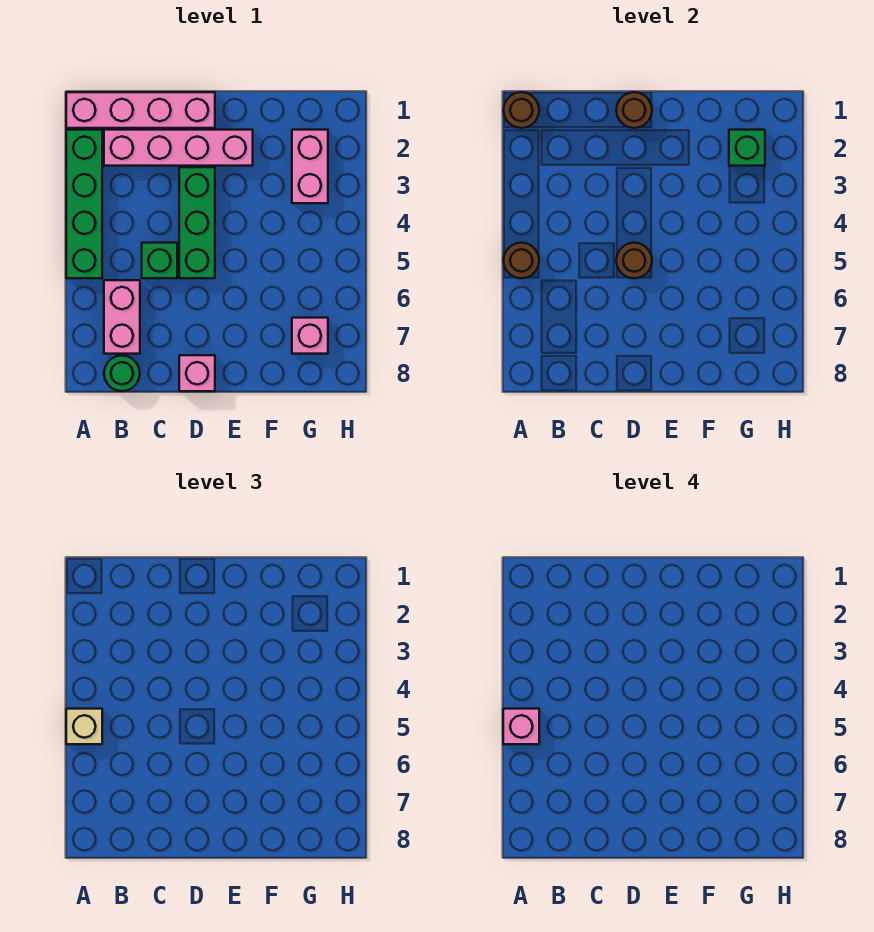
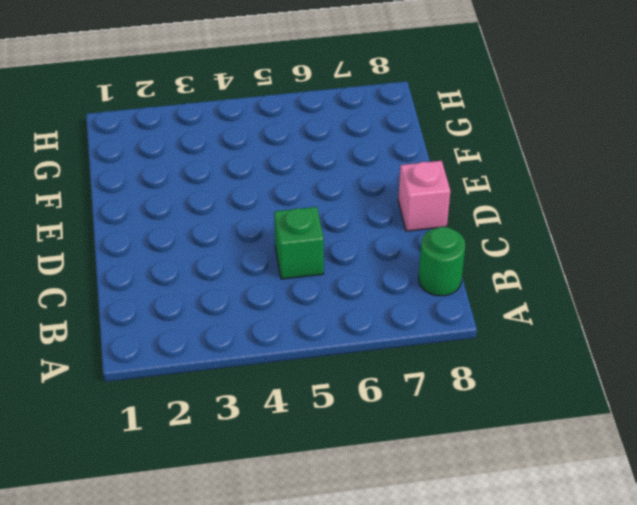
none -> pink brick A1:D1 level 1
none -> green brick A2:A5 level 1
none -> pink brick B2:E2 level 1

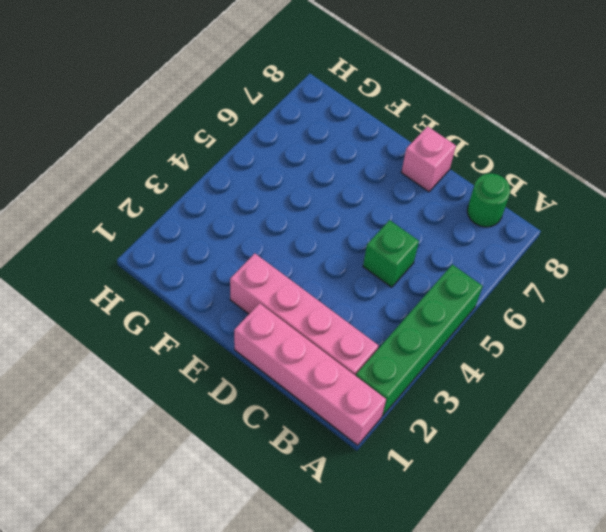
none -> pink brick B6:B7 level 1
none -> green brick D3:D5 level 1
none -> pink brick G2:G3 level 1

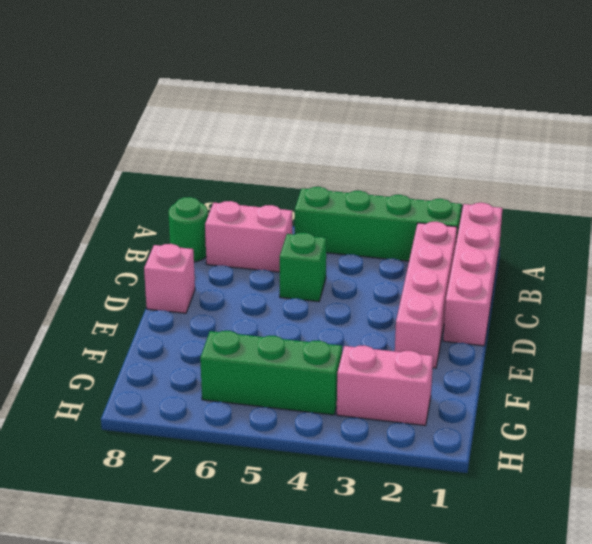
green brick G4:G6 level 1 -> green brick D3:D5 level 1
none -> pink brick G7 level 1
none -> brown round brick A1 level 2
none -> brown round brick A5 level 2

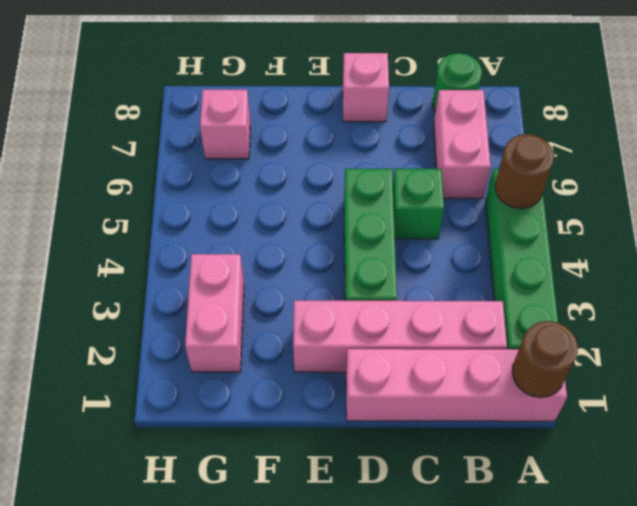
none -> brown round brick D1 level 2
none -> brown round brick D5 level 2
none -> green brick G2 level 2

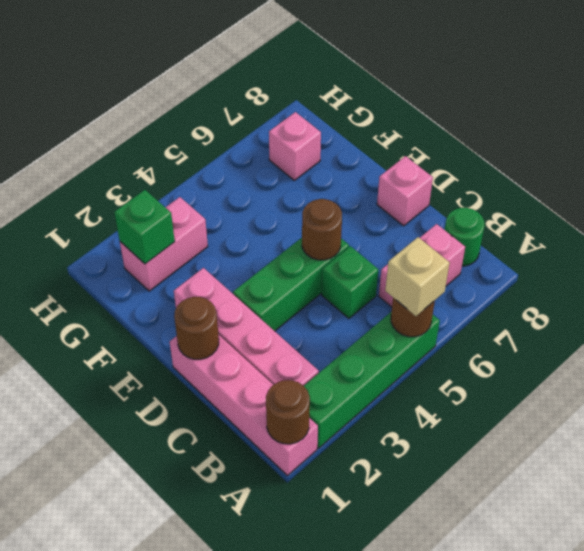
none -> pink brick A5 level 4

